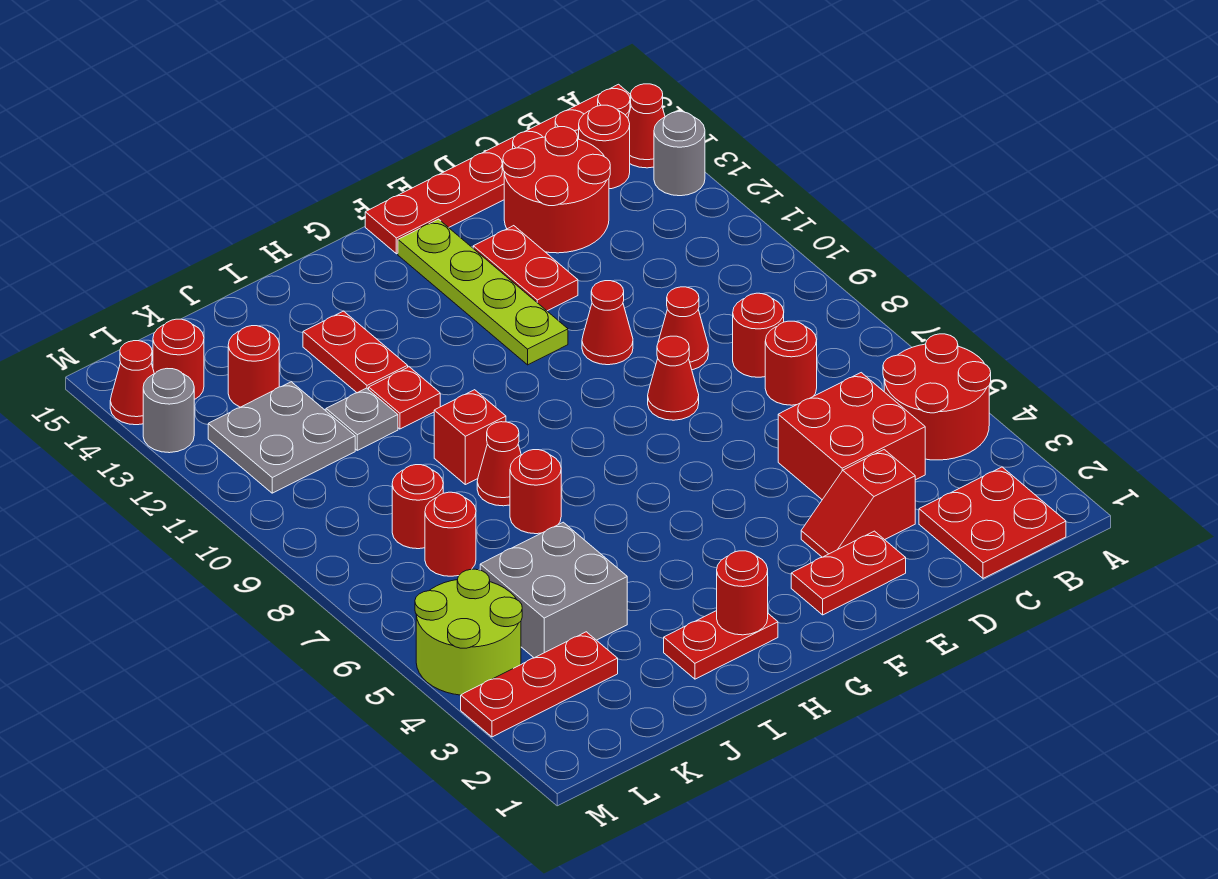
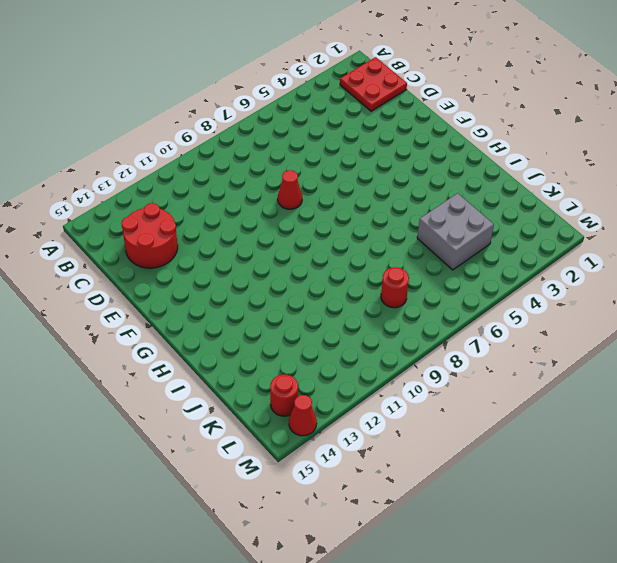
none -> red round brick A4:B5 level 1
none -> grey round brick A13 level 1
none -> red cone A14 level 1
none -> red plate A15:F15 level 1

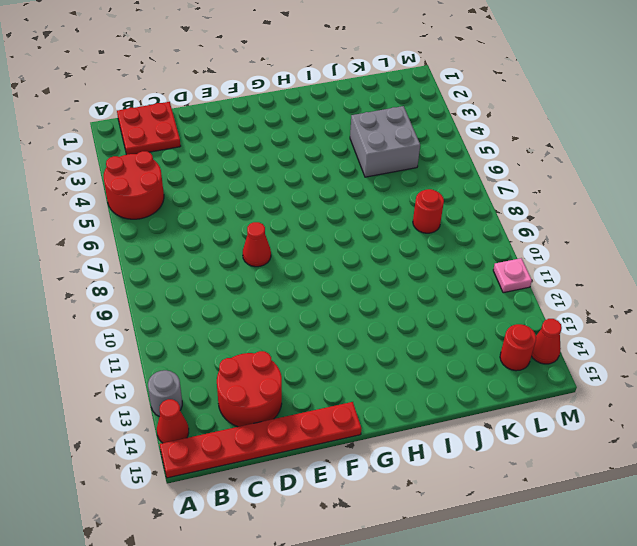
pink plate M11 level 1 -> none
none -> red round brick B14 level 1
none -> red brick C4:D5 level 1
none -> red round brick C7 level 1
none -> red round brick C8 level 1

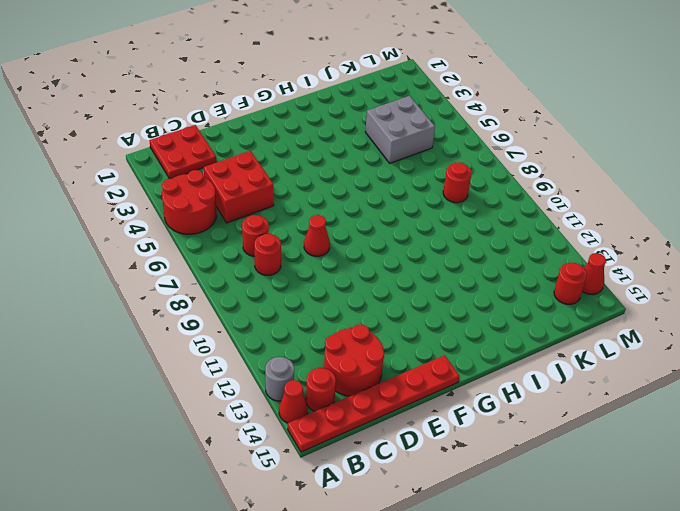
none -> red slope D3:E3 level 1 top D
none -> red cone D9 level 1
none -> red plate E2:F2 level 1
none -> red cone E10 level 1

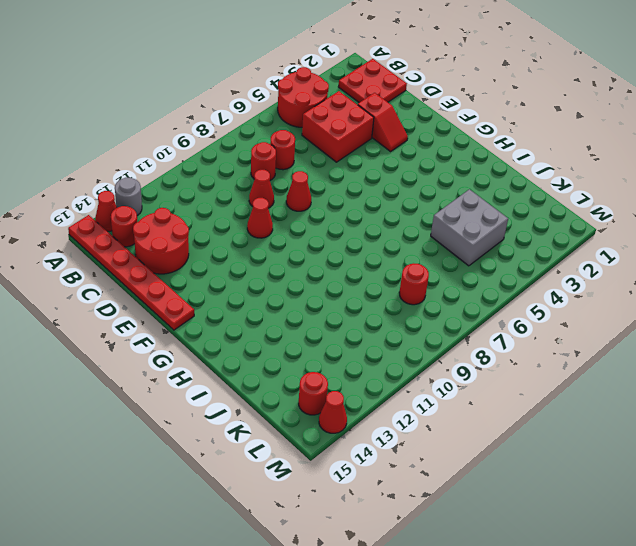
none -> red plate E2:F2 level 1
none -> red plate E12:E13 level 1
none -> lime plate F11:F14 level 1
none -> red plate H2:I2 level 1

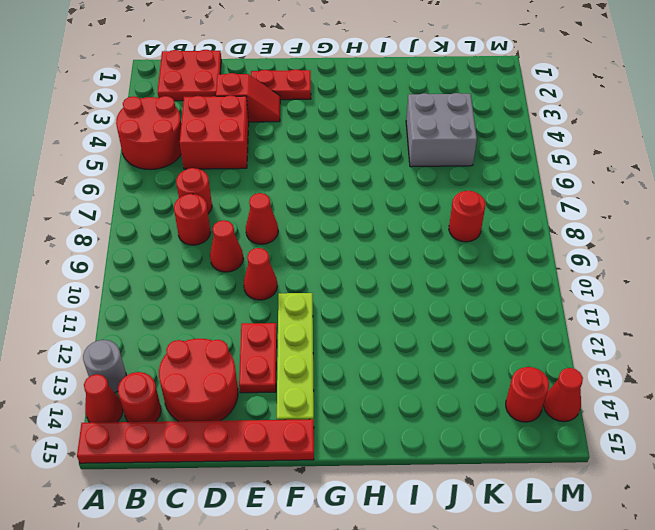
none -> red plate H2:I2 level 1
none -> red round brick I7 level 1
none -> red cone I8 level 1
none -> red brick I9 level 1

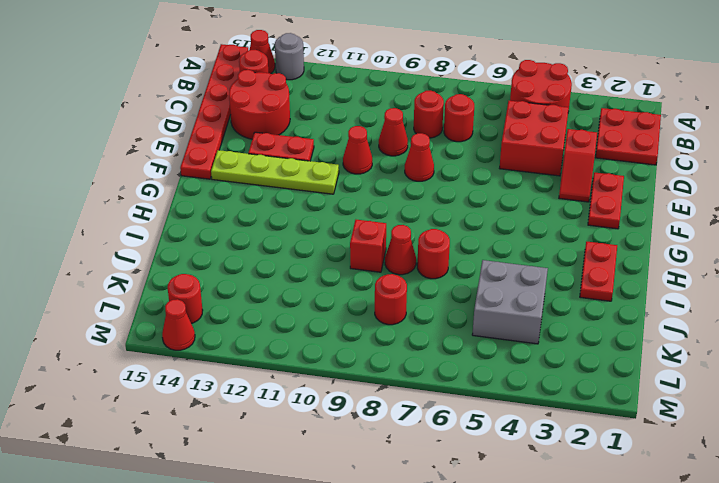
none -> red plate I11 level 1
none -> red plate I12:I13 level 1
none -> grey plate J11 level 1
none -> red plate K3:M3 level 1

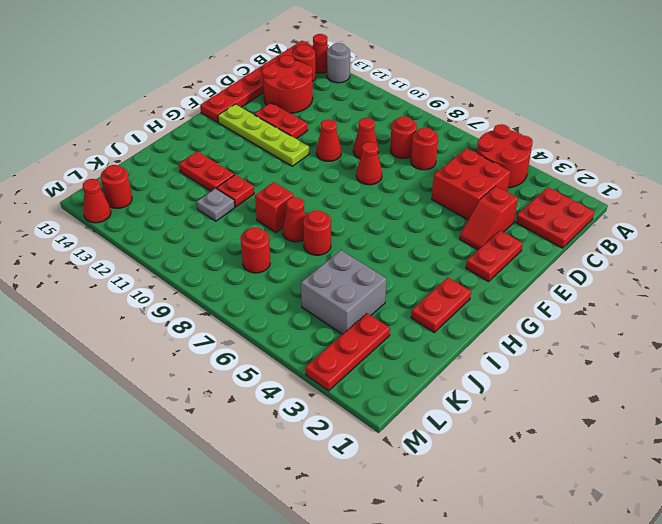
none -> red round brick K7 level 1
none -> grey plate K11:L12 level 1
none -> red round brick K13 level 1
none -> lime round brick L4:M5 level 1

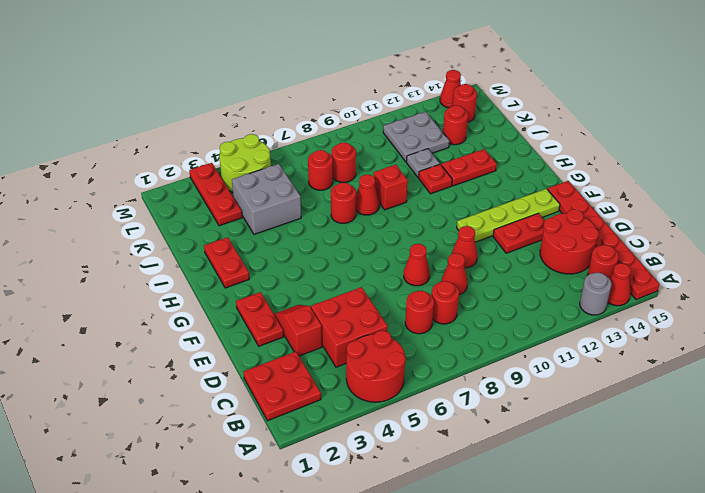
none -> grey round brick M13 level 1
none -> red round brick H2 level 2

